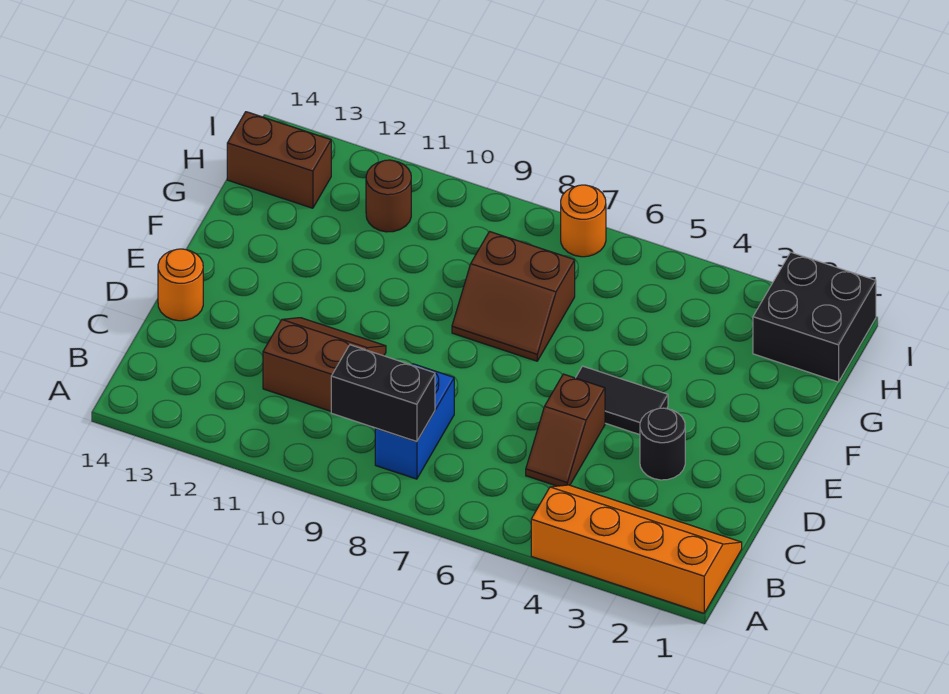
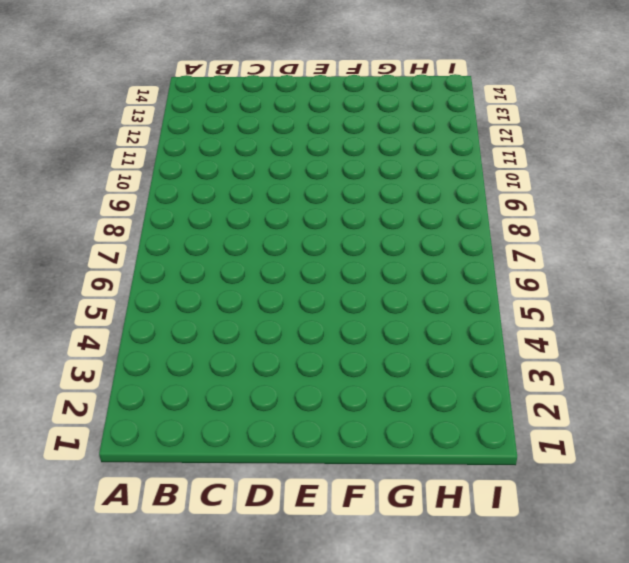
none -> orange slope A1:B4 level 1 top A
none -> blue brick B8:C8 level 1
none -> brown slope C5:D5 level 1 top D

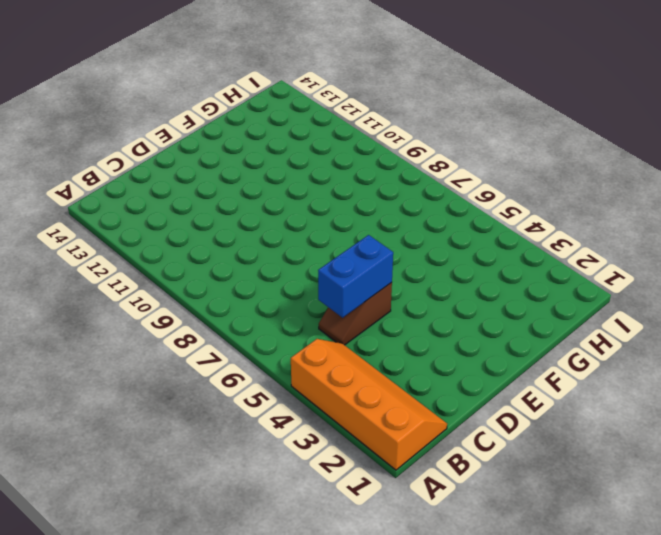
blue brick C5:D5 level 2 -> blue brick B8:C8 level 1
none -> brown slope C10:D11 level 1 top C
none -> black round brick D3 level 1
none -> orange round brick D14 level 1

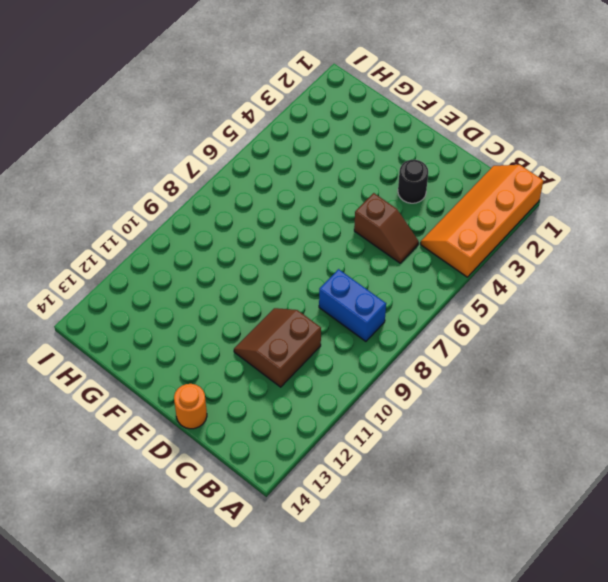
none -> black tile E4:E5 level 1
none -> brown slope F7:G8 level 1 top G
none -> black brick H1:I2 level 1

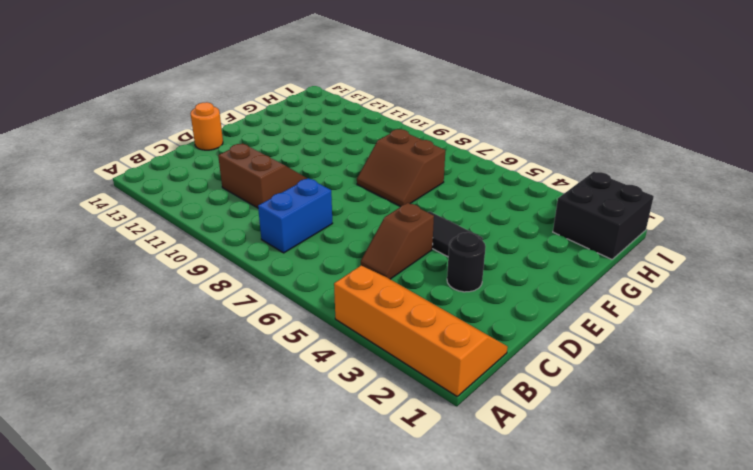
none -> brown round brick H11 level 1
none -> brown brick H13:H14 level 1
none -> orange round brick I7 level 1

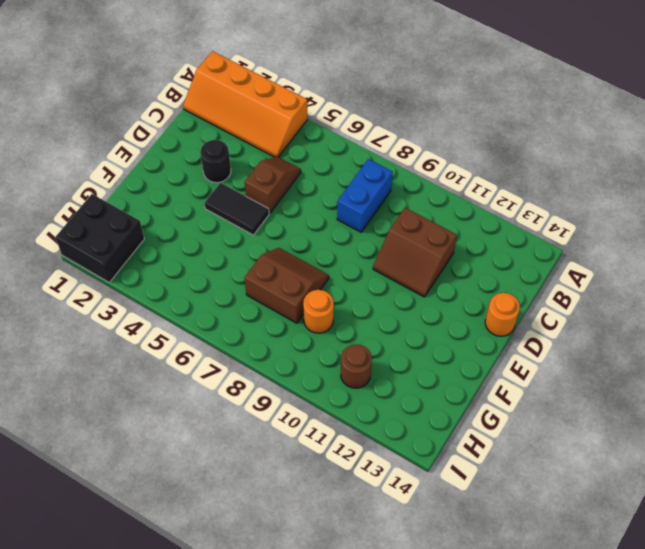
orange round brick G9 level 1 -> orange round brick I7 level 1
none -> brown brick H13:H14 level 1
none -> black brick B8:B9 level 2

